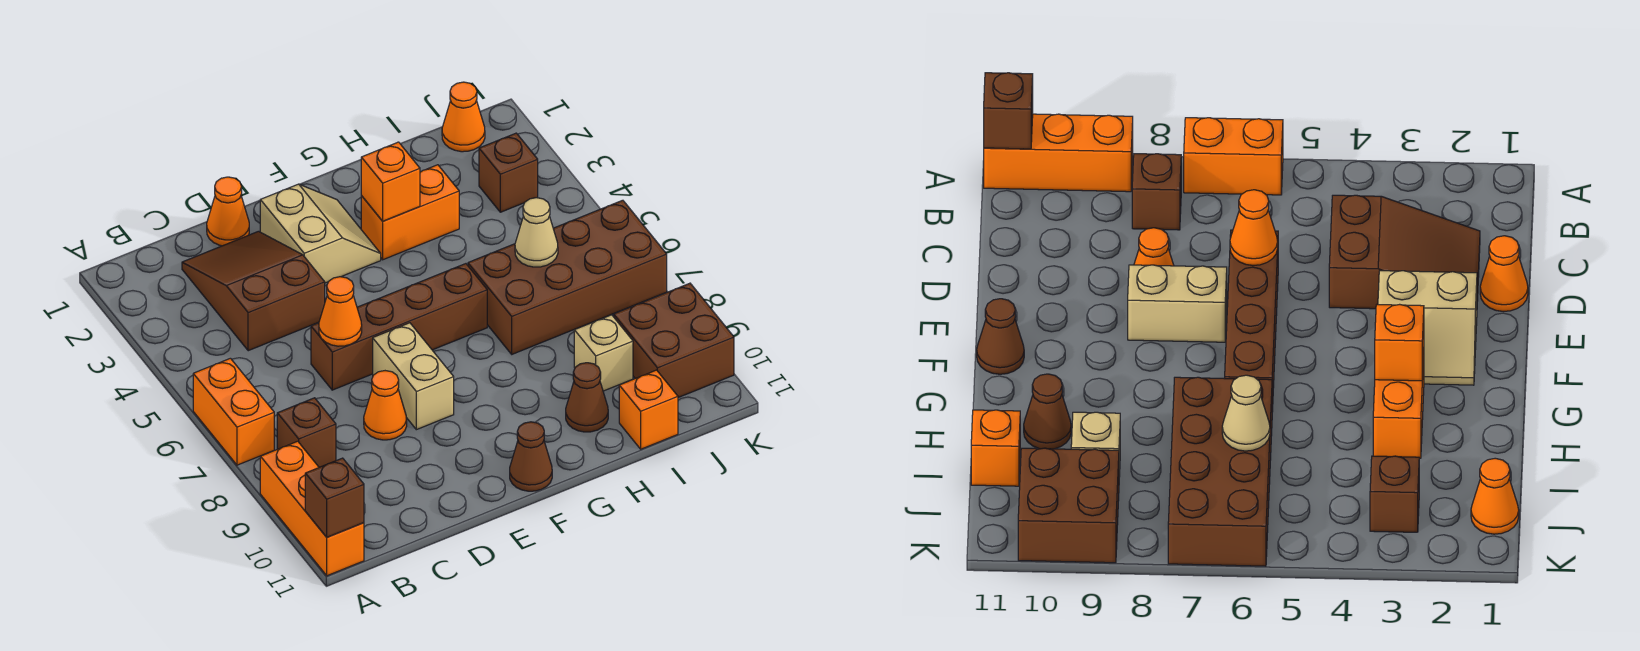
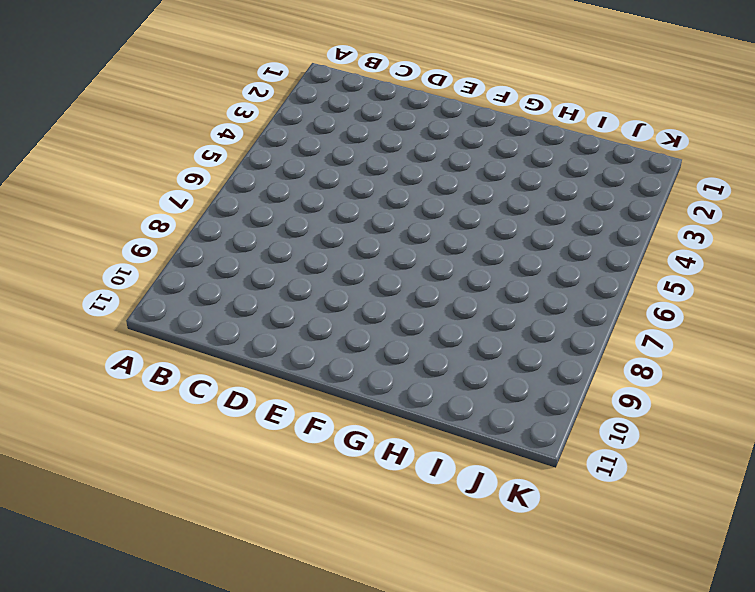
none -> orange brick A6:A7 level 1
none -> orange brick A9:A11 level 1
none -> brown brick B8 level 1

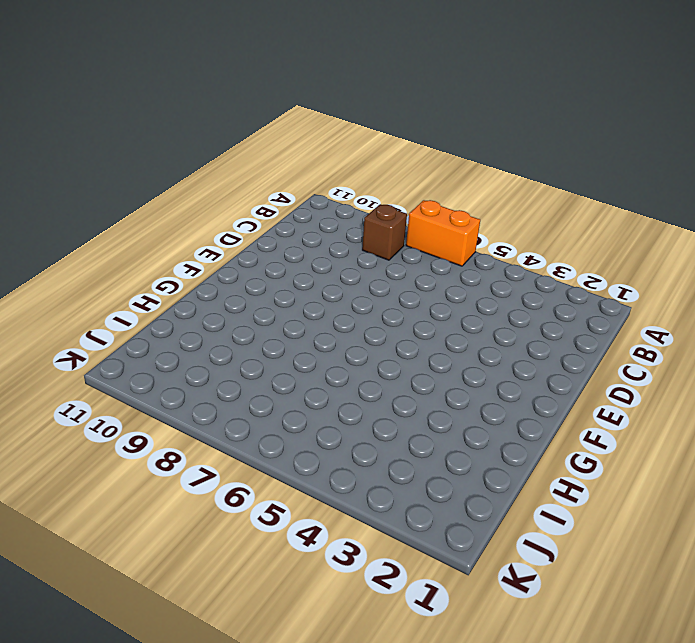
none -> orange brick A9:A11 level 1
none -> brown slope C2:D4 level 1 top 4
none -> orange cone D1 level 1

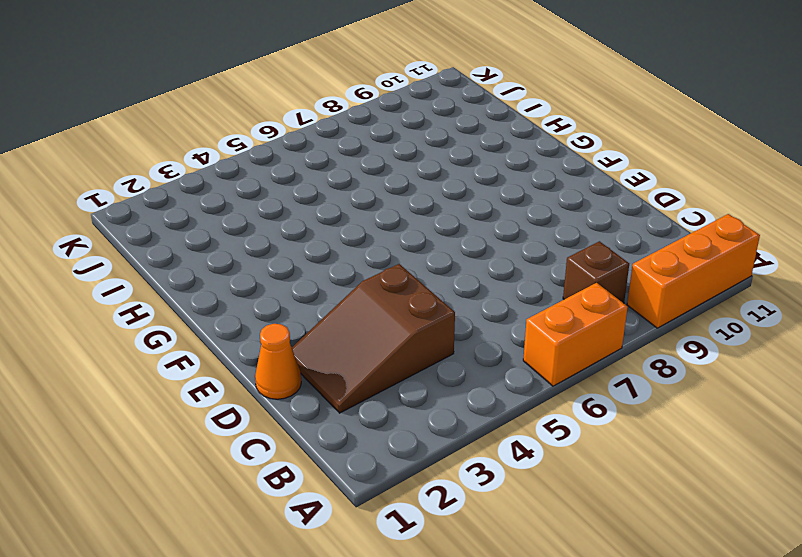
none -> brown brick D6:G6 level 1
none -> orange cone D8 level 1
none -> tan slope E2:F3 level 1 top E

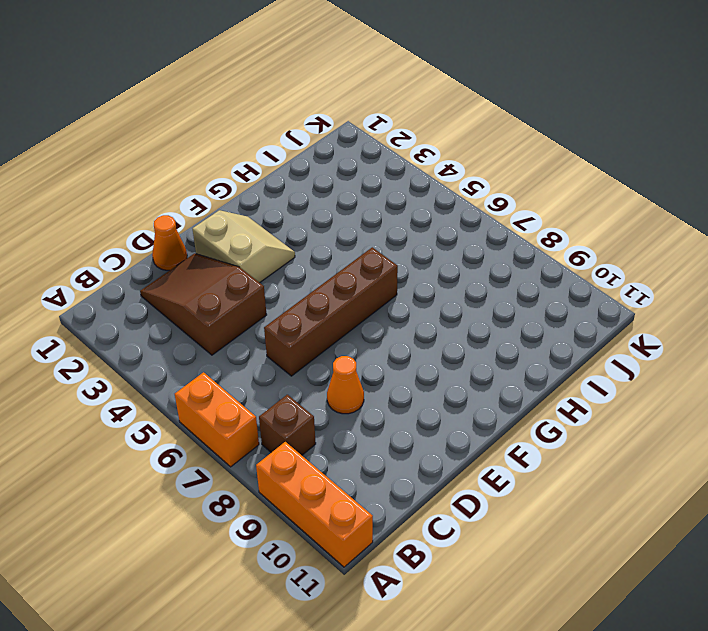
none -> tan brick E7:E8 level 1
none -> brown cone F11 level 1
none -> orange brick G3:H3 level 1

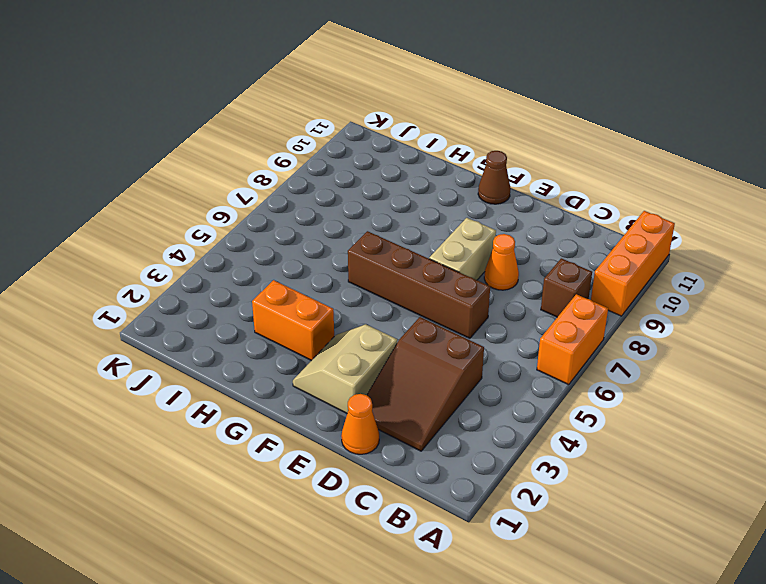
none -> brown brick H6:K7 level 1
none -> brown cone H10 level 1
none -> tan brick I9 level 1

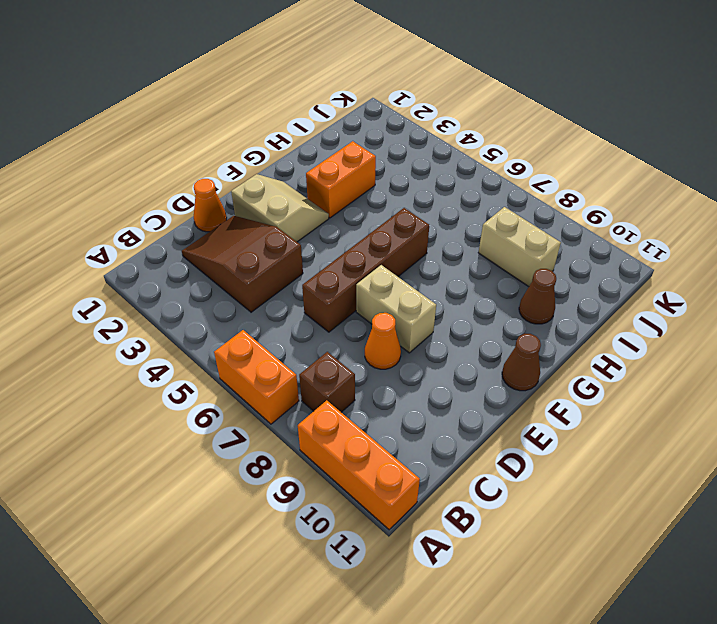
tan brick I8:I9 level 1 -> tan brick I9 level 1
none -> brown brick H6:K7 level 1
none -> orange brick I11 level 1
none -> orange cone J1 level 1

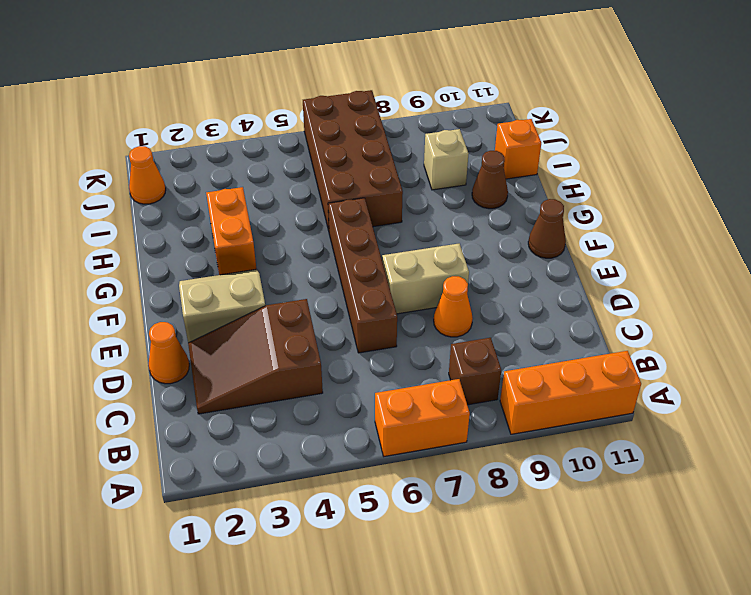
none -> brown brick J3 level 1
none -> brown brick J9:K10 level 1
none -> brown brick A11 level 2

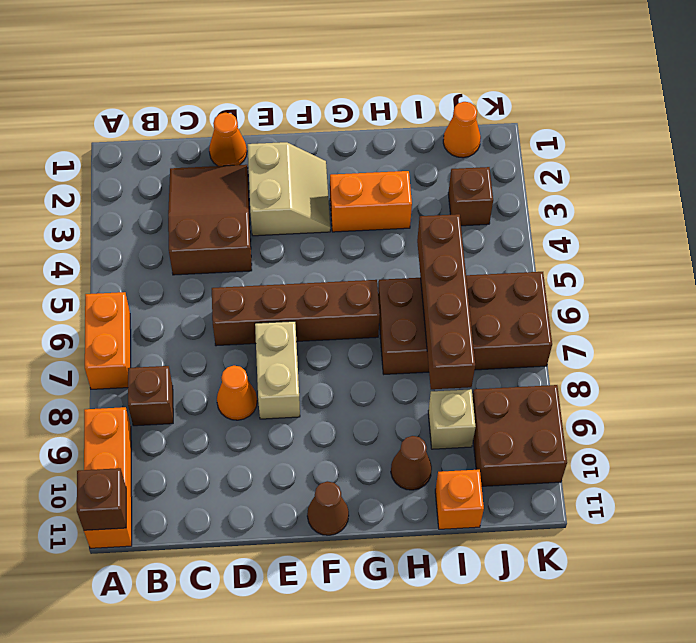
brown brick I5:I8 level 2 -> tan cone I6 level 2
none -> orange cone D6 level 2
none -> orange brick G3 level 2

